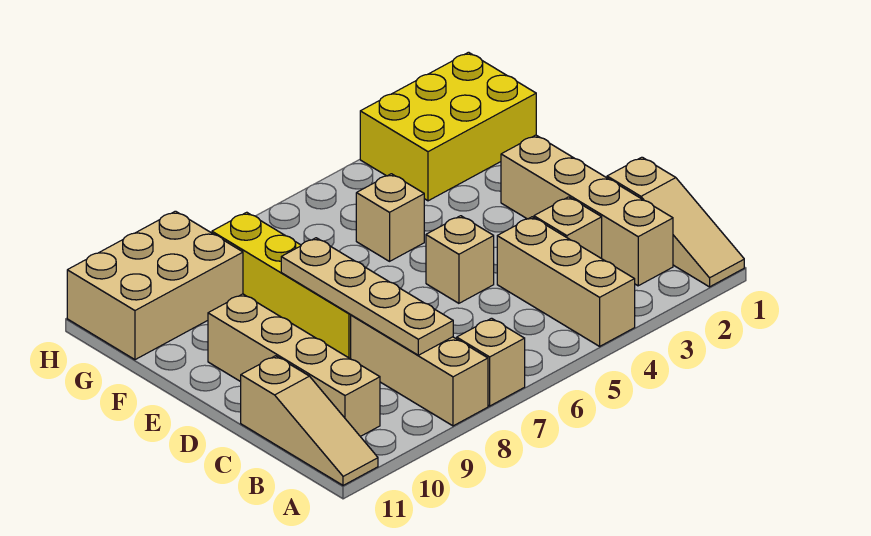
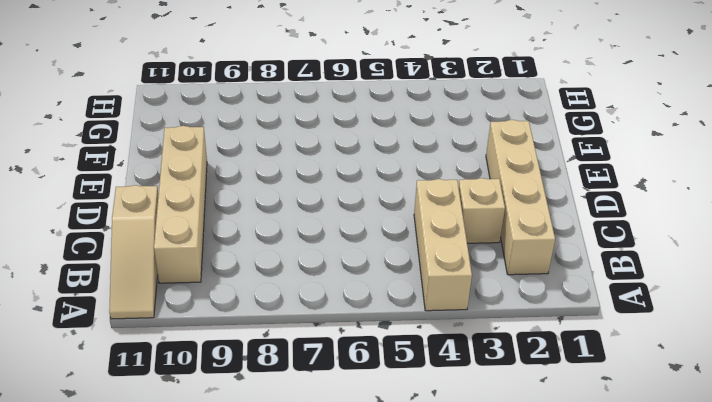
none -> tan slope A1:C1 level 1 top C
none -> tan brick A7 level 1
none -> tan brick A8:C8 level 1

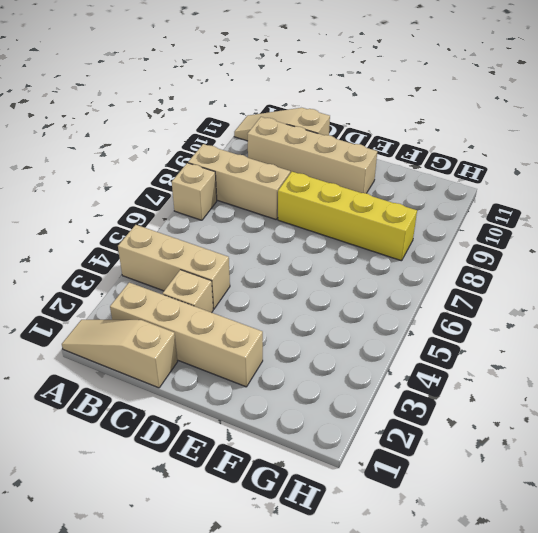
none -> tan brick D5 level 1
none -> tan brick F5 level 1
none -> yellow brick G1:H3 level 1

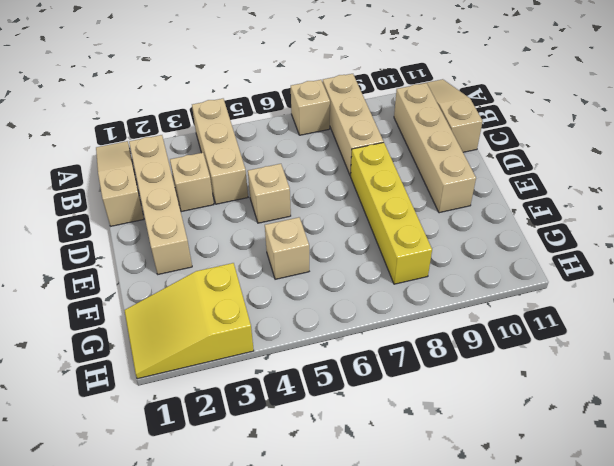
yellow slope G1:H3 level 1 top 3 -> yellow brick G1:H3 level 1
none -> tan brick G9:H11 level 1
none -> tan plate B8:E8 level 2

